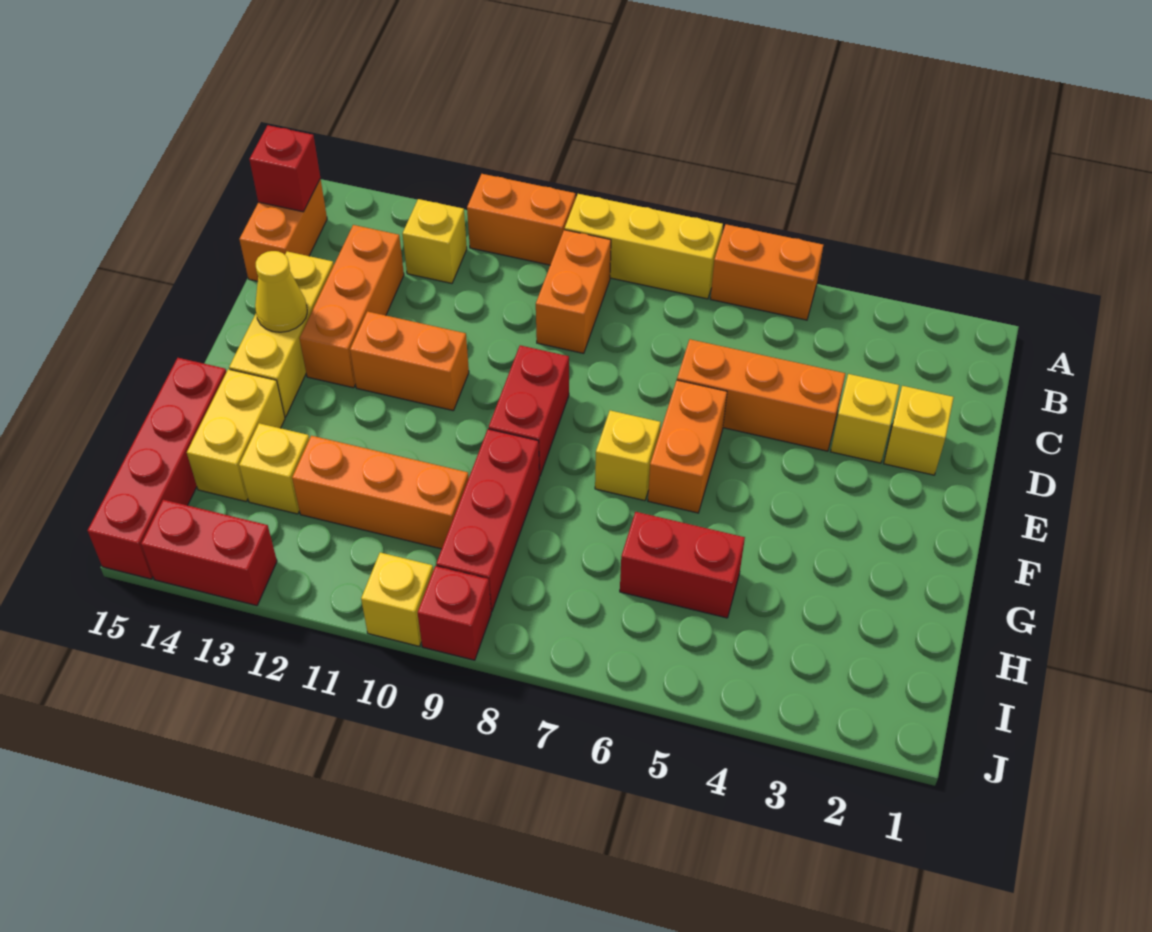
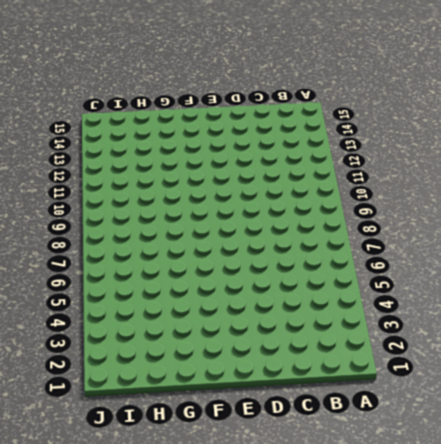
none -> orange brick A5:A6 level 1
none -> yellow brick A7:A9 level 1
none -> orange brick A10:A11 level 1

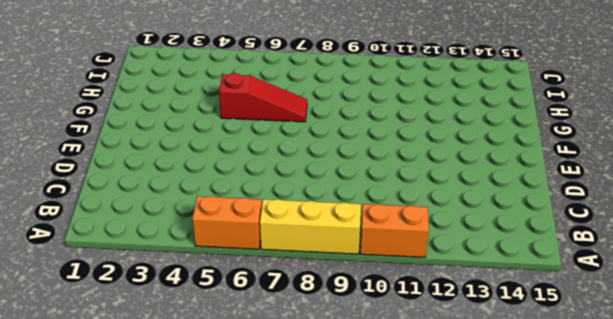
red slope G5:G7 level 1 top 5 -> none
none -> orange brick B9:C9 level 1
none -> yellow brick B12 level 1
none -> orange brick B15:C15 level 1

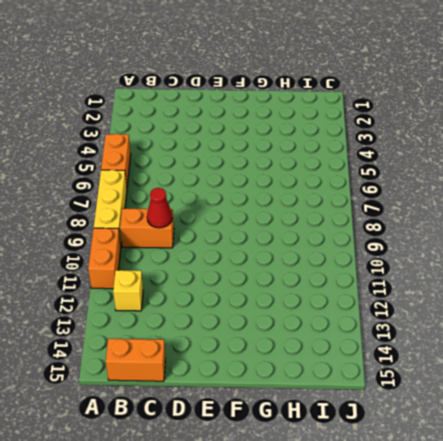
red cone C9 level 2 -> none
none -> orange brick C13:E13 level 1
none -> yellow brick D2 level 1
none -> yellow brick D3 level 1

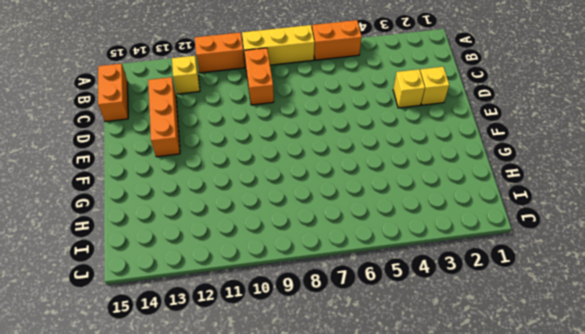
none -> orange brick D4:D6 level 1
none -> yellow brick D14:F14 level 1
none -> orange brick E6:F6 level 1

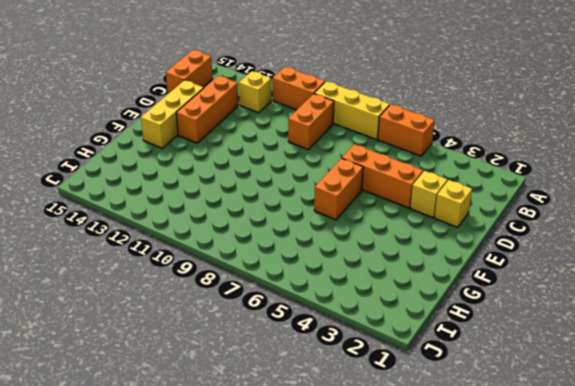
none -> red brick E9:F9 level 1
none -> orange brick E11:E12 level 1
none -> yellow brick F7 level 1

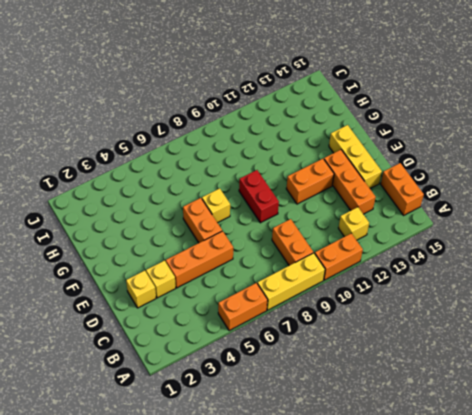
none -> red brick G9:I9 level 1
none -> yellow brick G14:H14 level 1
none -> red brick G15:J15 level 1

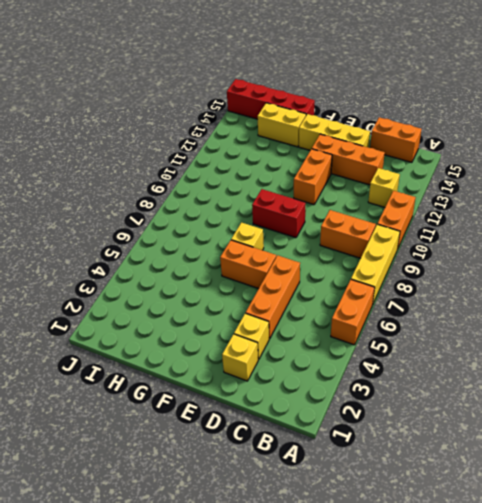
none -> red brick G9:I9 level 1
none -> red brick H5:H6 level 1
none -> orange brick H10:H12 level 1

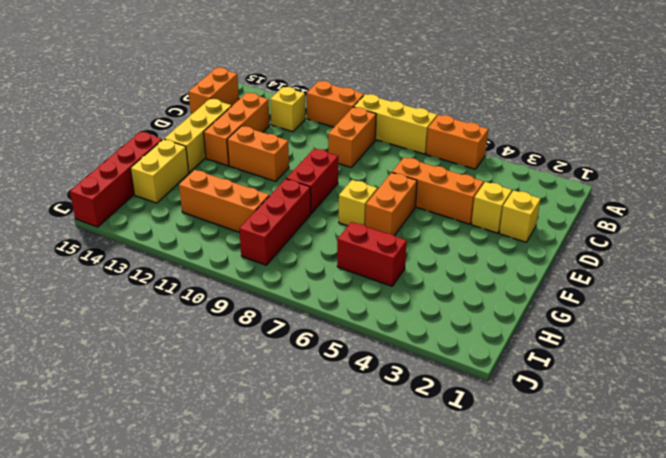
none -> yellow brick H13 level 1
none -> red brick J9 level 1
none -> yellow brick J10 level 1

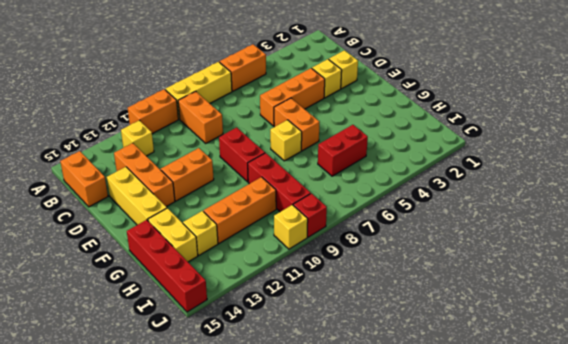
none -> red brick J13:J14 level 1
none -> red brick B15 level 2
none -> yellow cone E14 level 2

